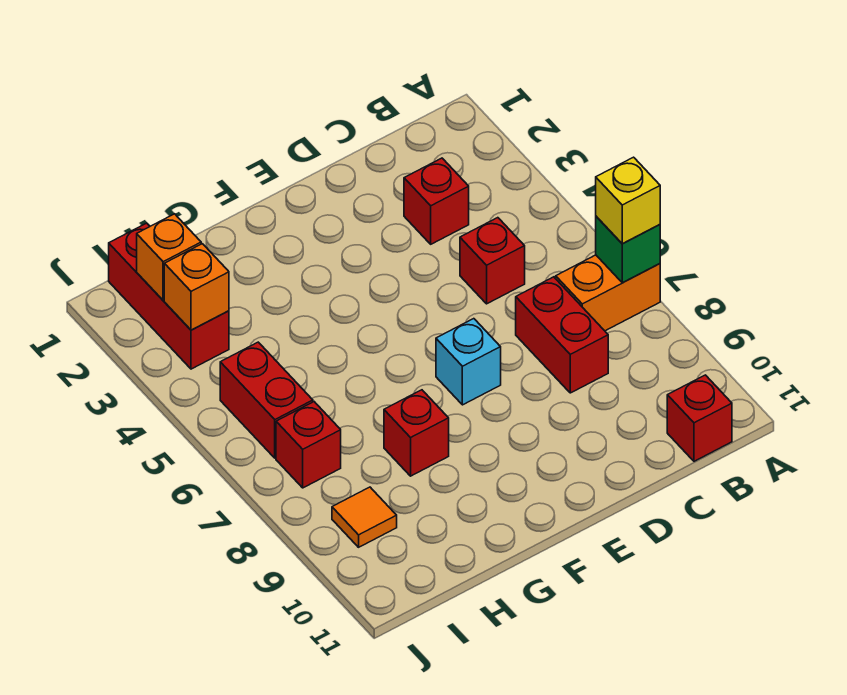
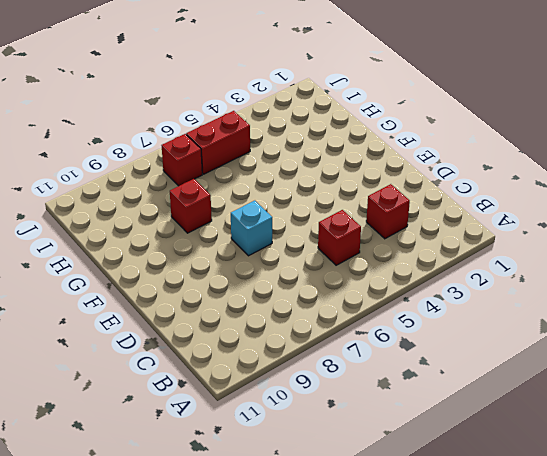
none -> orange brick A7:B7 level 1
none -> red brick B11 level 1
none -> red brick C7:C8 level 1

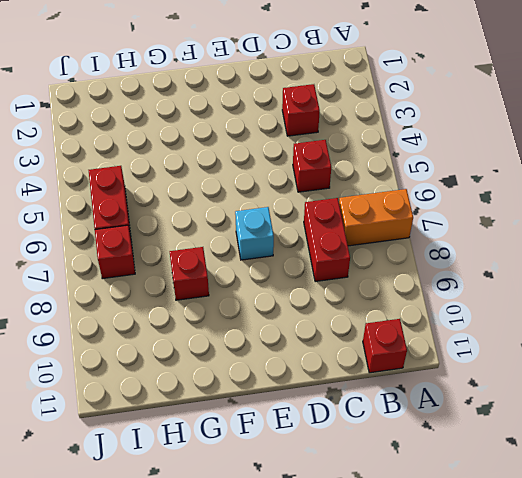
none -> red brick I1:I3 level 1
none -> orange tile I9 level 1
none -> green brick A7 level 2

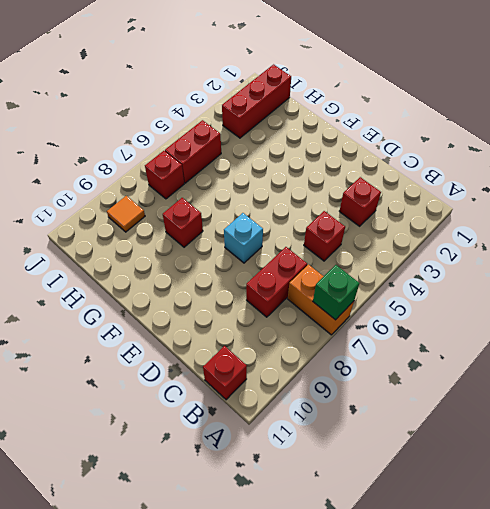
none -> orange brick I2 level 2
none -> orange brick I3 level 2
none -> yellow brick A7 level 3

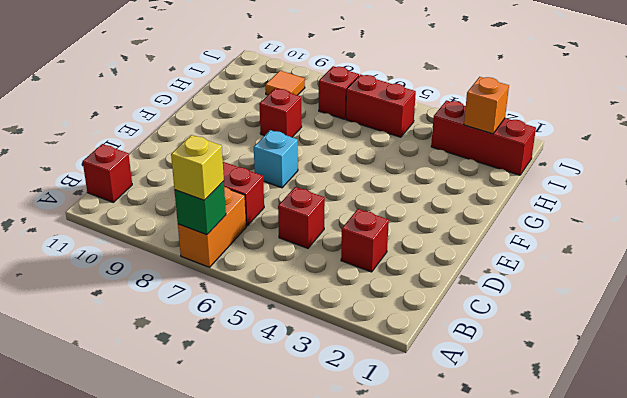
none -> orange brick I3 level 2

